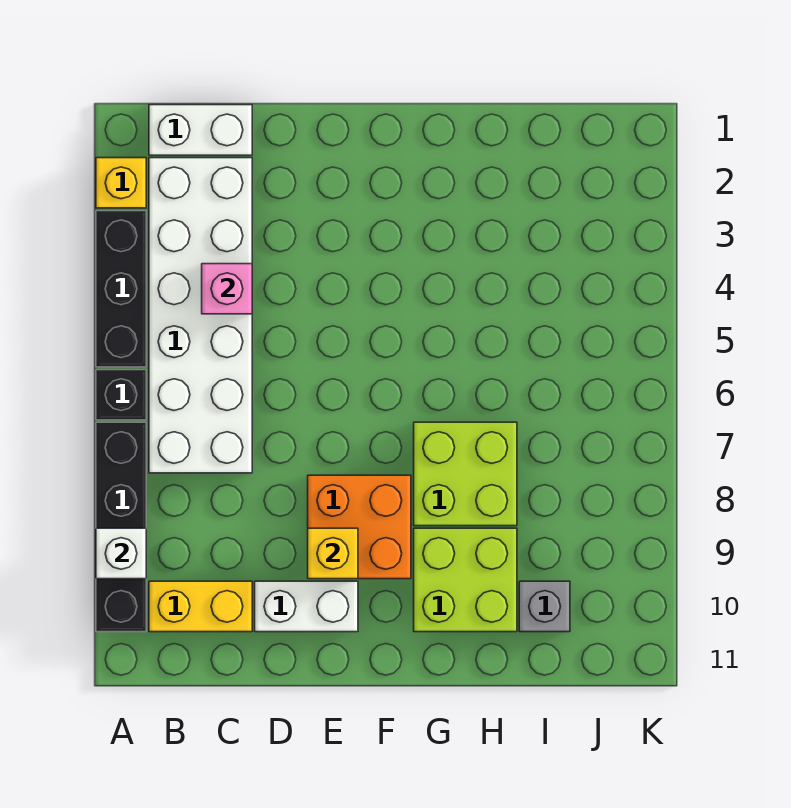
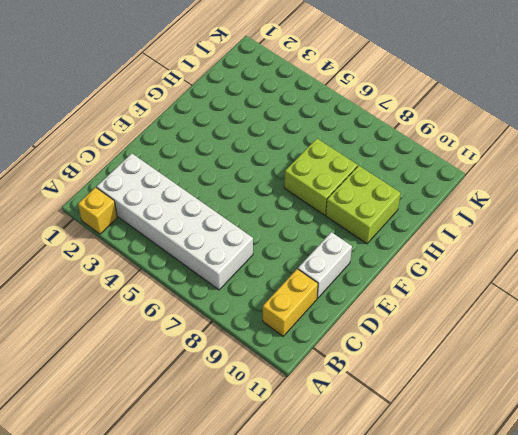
none -> black brick A3:A5 level 1
none -> black brick A6 level 1
none -> black brick A7:A10 level 1

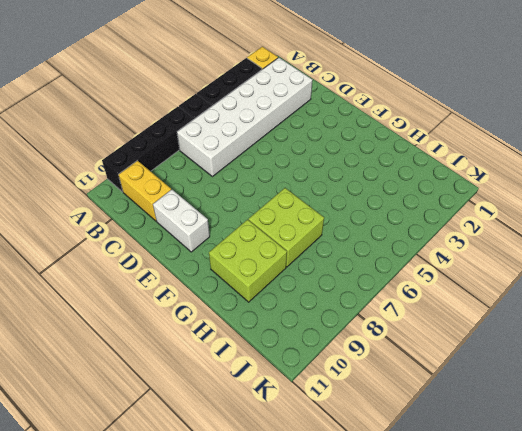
none -> white brick B1:C1 level 1
none -> orange brick E8:F9 level 1
none -> grey brick I10 level 1

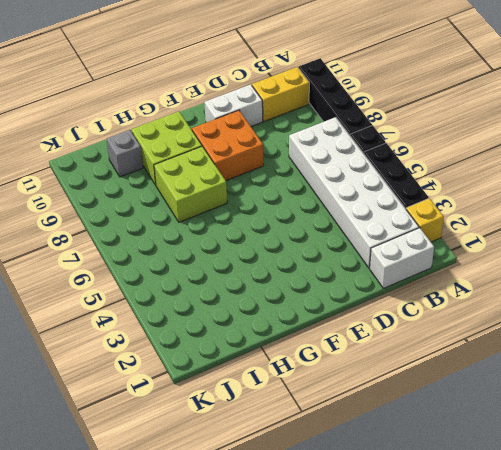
none -> white brick A9 level 2
none -> pink brick C4 level 2
none -> yellow brick E9 level 2

